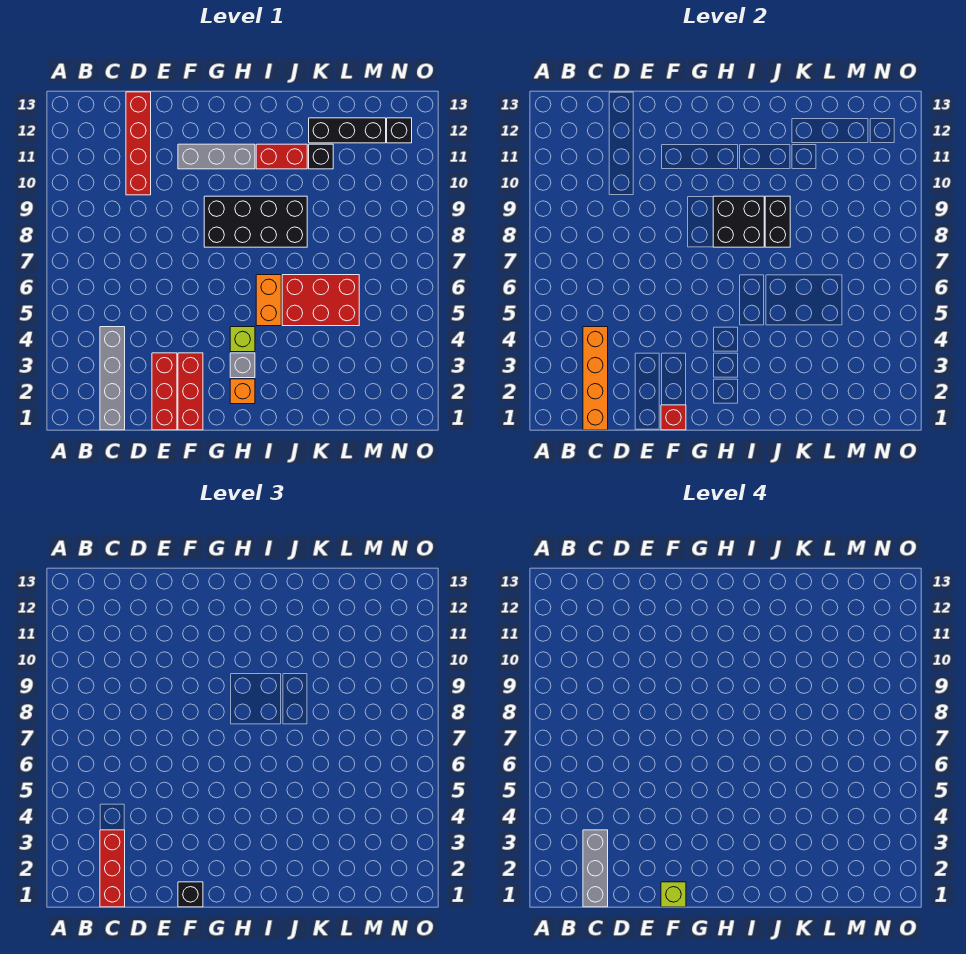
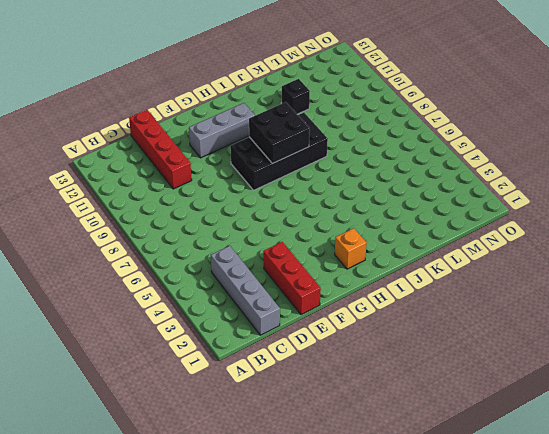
none -> red brick F1:F3 level 1
none -> grey brick H3 level 1
none -> lime brick H4 level 1

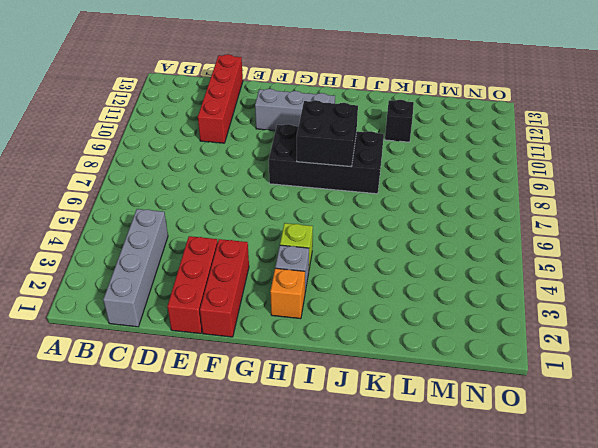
none -> orange brick I5:I6 level 1
none -> red brick I11:J11 level 1
none -> red brick J5:L6 level 1

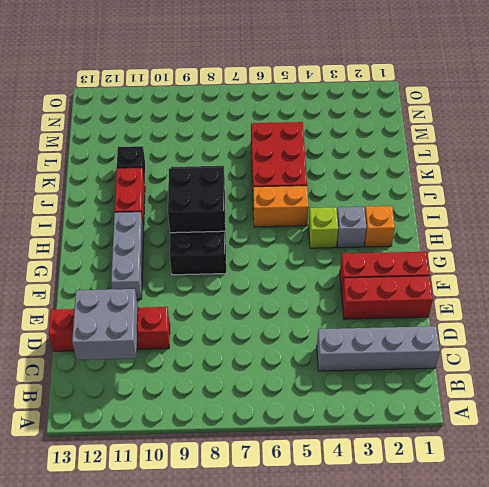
grey brick C11:D12 level 2 -> none
none -> black brick K12:M12 level 1
none -> black brick N12 level 1
none -> orange brick C1:C4 level 2

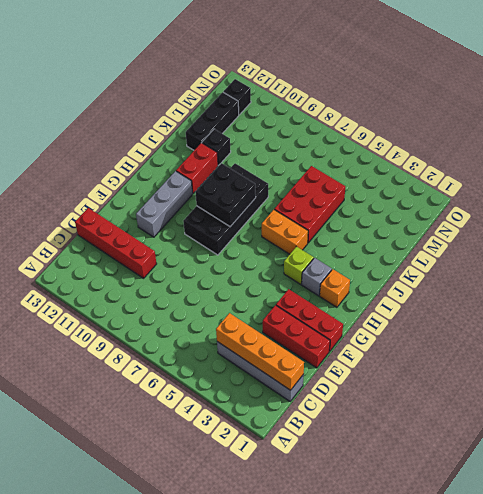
none -> red brick F1 level 2
none -> black brick J8:J9 level 2
none -> red brick C1:C3 level 3

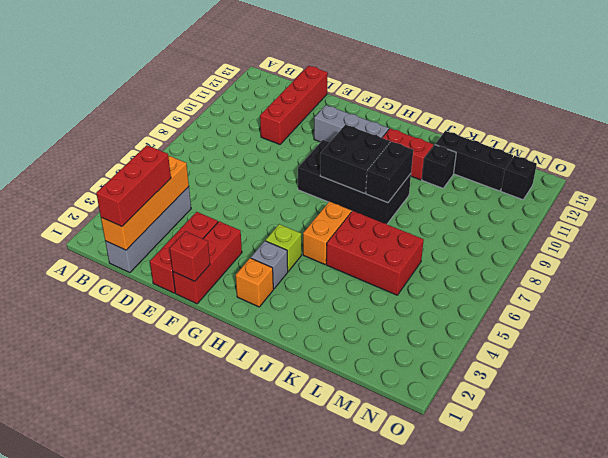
none -> black brick F1 level 3
none -> grey brick C1:C3 level 4
none -> lime brick F1 level 4

